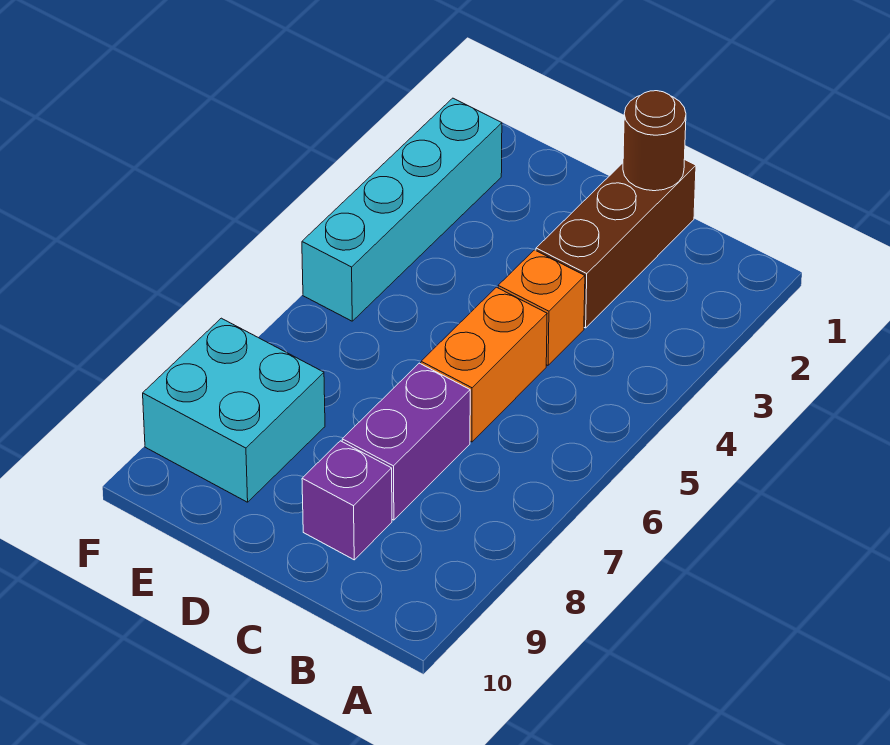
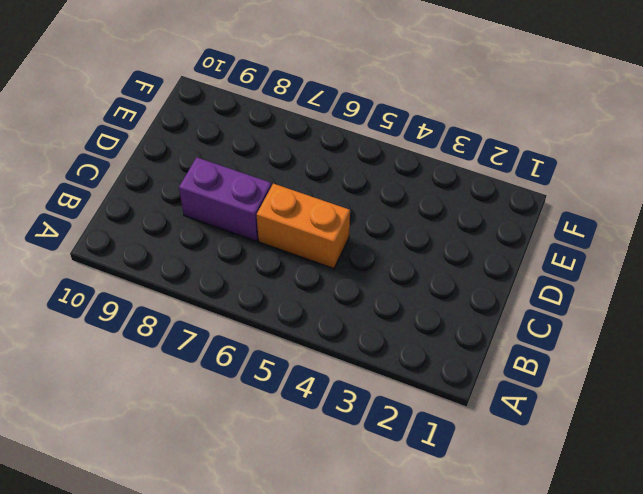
none -> brown brick C1:C3 level 1
none -> orange brick C4 level 1

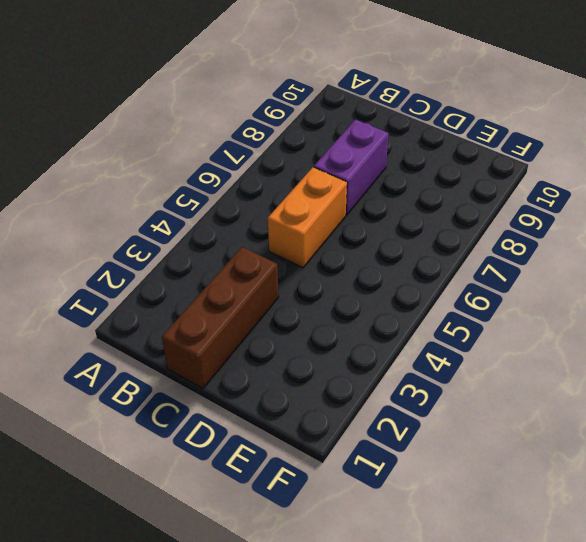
none -> orange brick C4 level 1
none -> purple brick C9 level 1

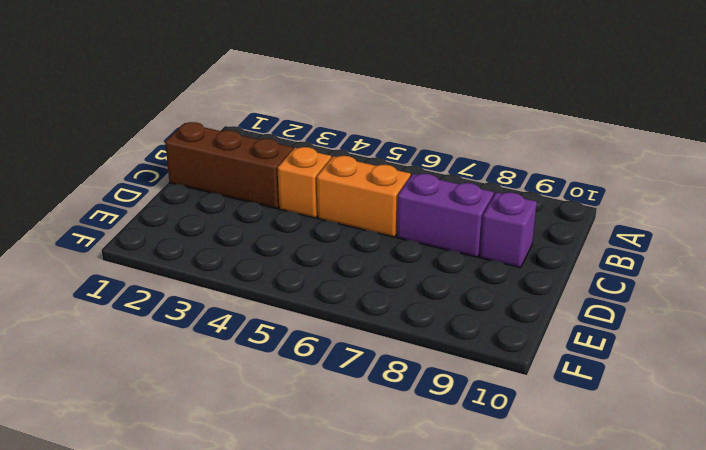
none -> cyan brick E8:F9 level 1
none -> cyan brick F2:F5 level 1

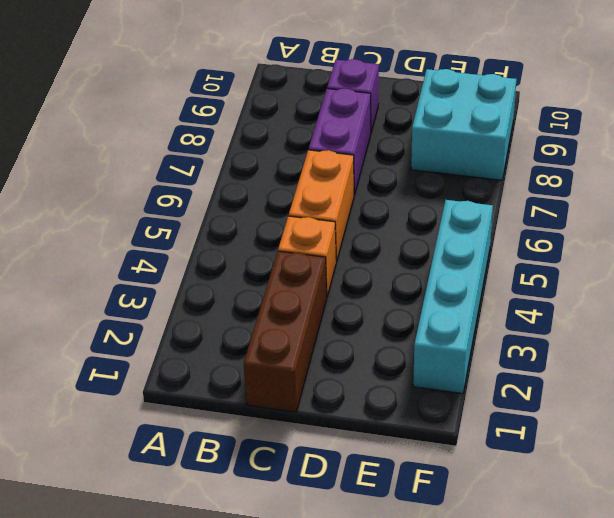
none -> brown round brick C1 level 2

